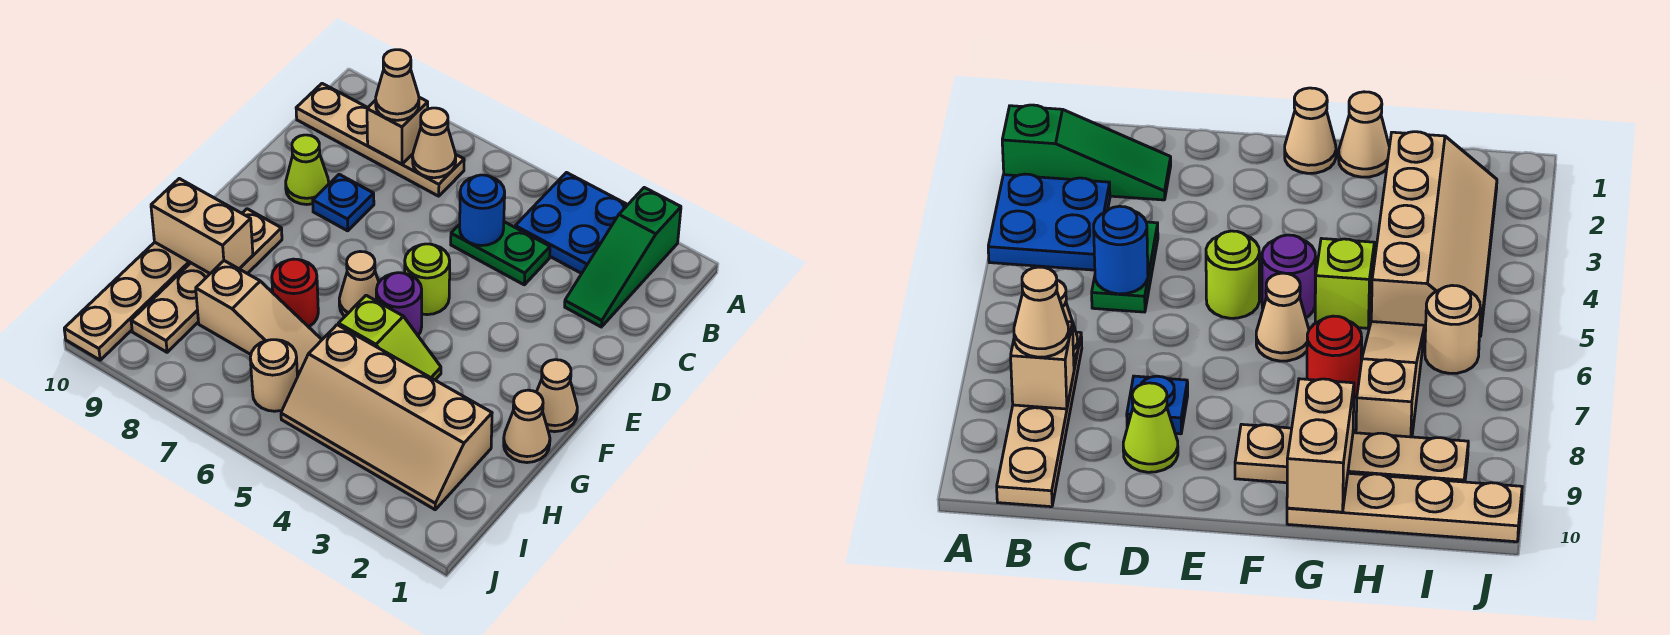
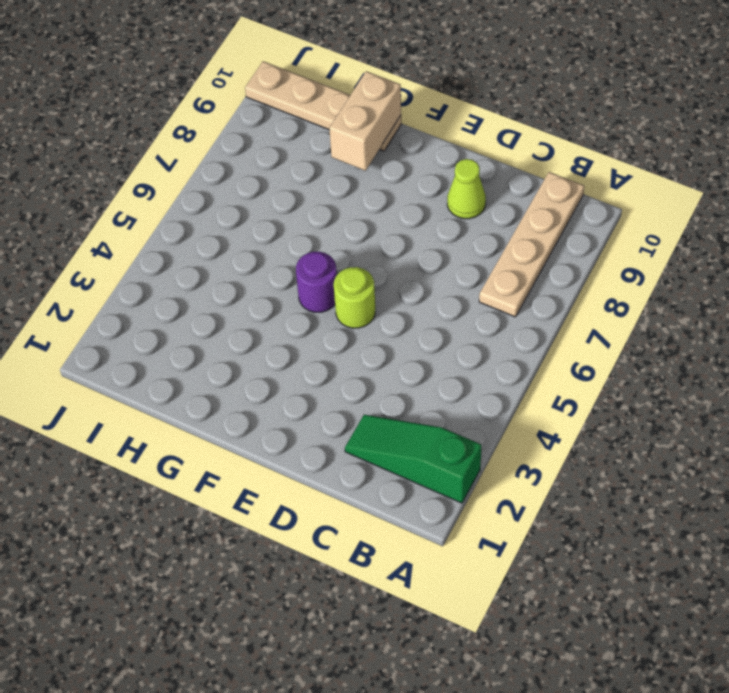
none -> blue plate A3:B4 level 1
none -> green plate C4:C5 level 1
none -> blue plate D8 level 1

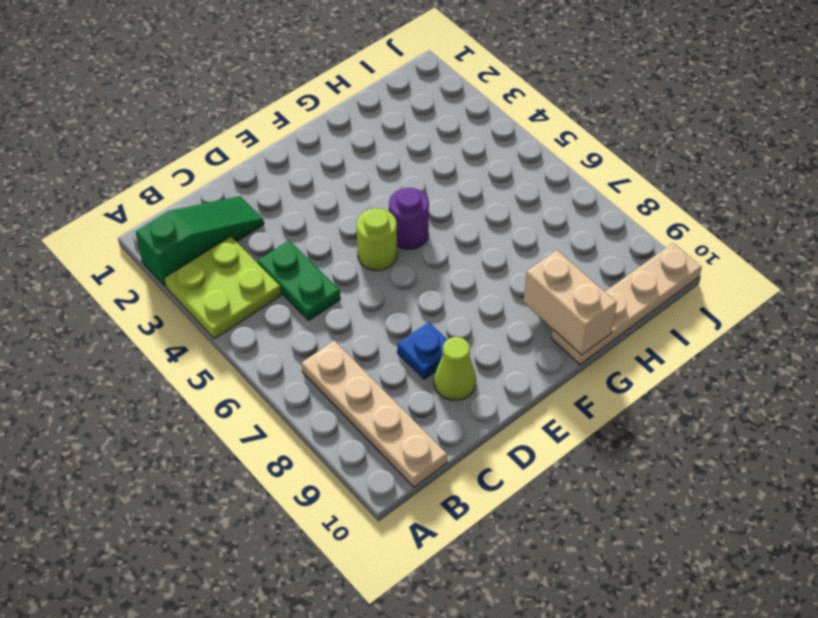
lime plate A3:B4 level 1 -> blue plate A3:B4 level 1
none -> tan cone F1 level 1
none -> tan cone F6 level 1
none -> tan plate F9:I9 level 1

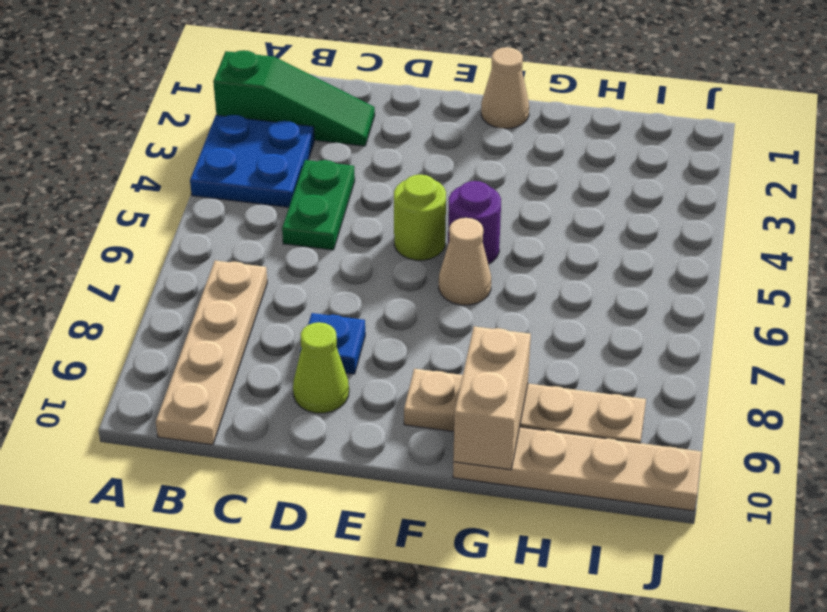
none -> tan cone G1 level 1
none -> lime slope G4:G5 level 1 top 5
none -> red round brick G7 level 1

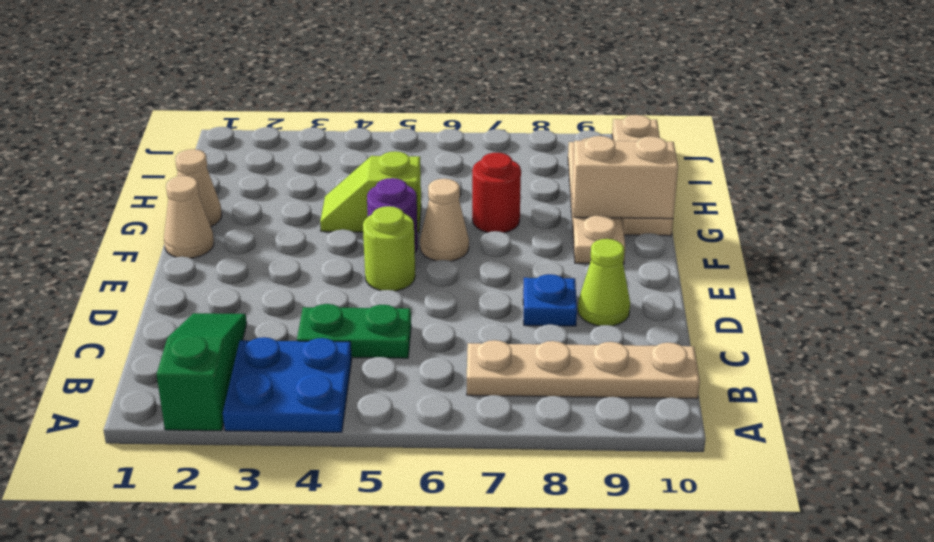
none -> tan slope H2:I5 level 1 top H
none -> tan slope H6:H8 level 1 top 8
none -> tan round brick I6 level 1

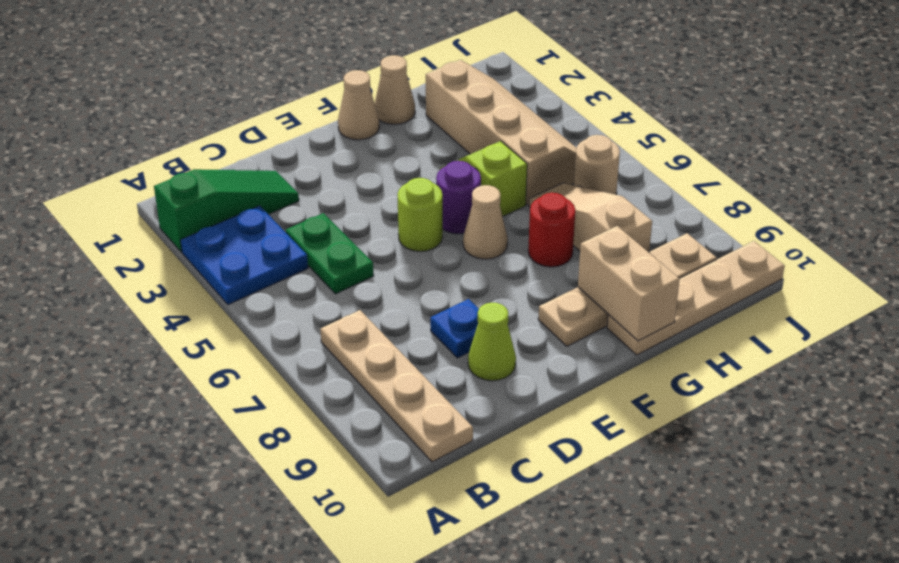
none -> tan cone B7 level 2
none -> tan brick B8 level 2
none -> blue round brick C5 level 2

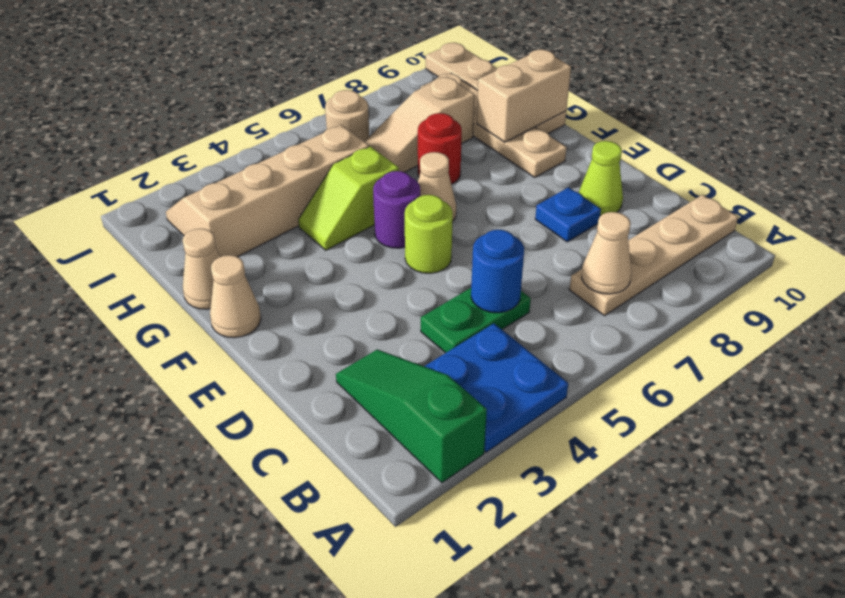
none -> tan brick B8 level 2
none -> tan cone B8 level 3

